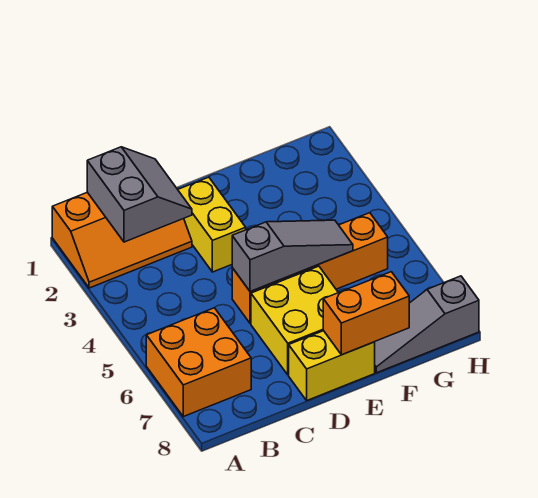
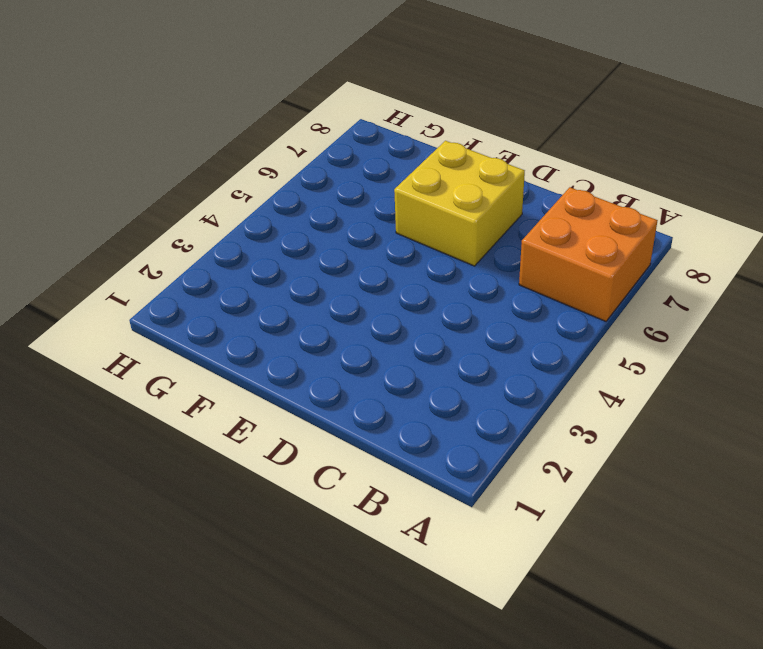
none -> orange slope A1:C2 level 1 top 1
none -> yellow brick D2:D3 level 1

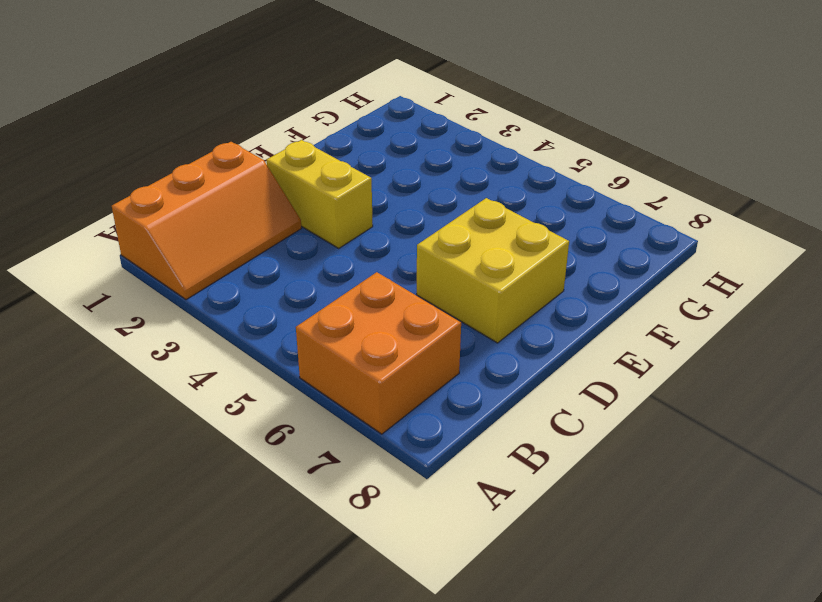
none -> orange brick D5:G5 level 1
none -> yellow brick D8:E8 level 1

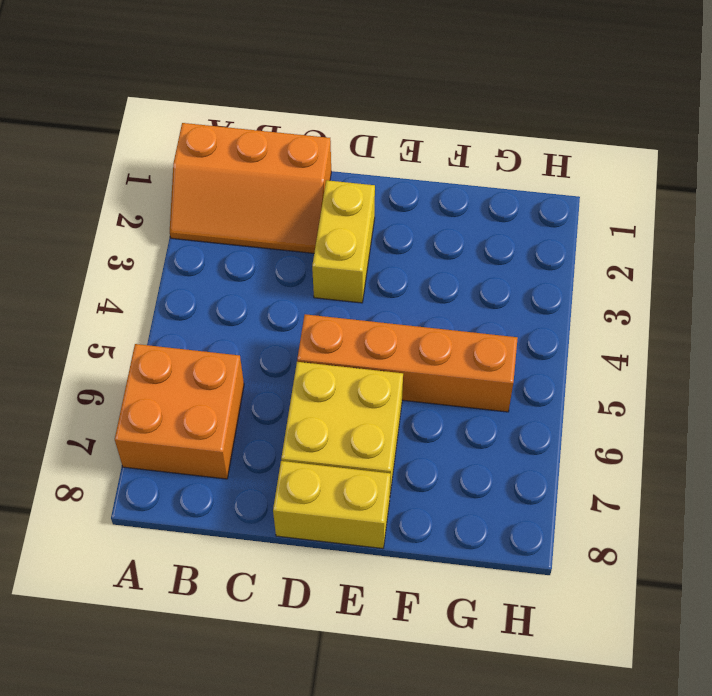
none -> grey slope F8:H8 level 1 top H
none -> grey slope B1:C2 level 2 top B

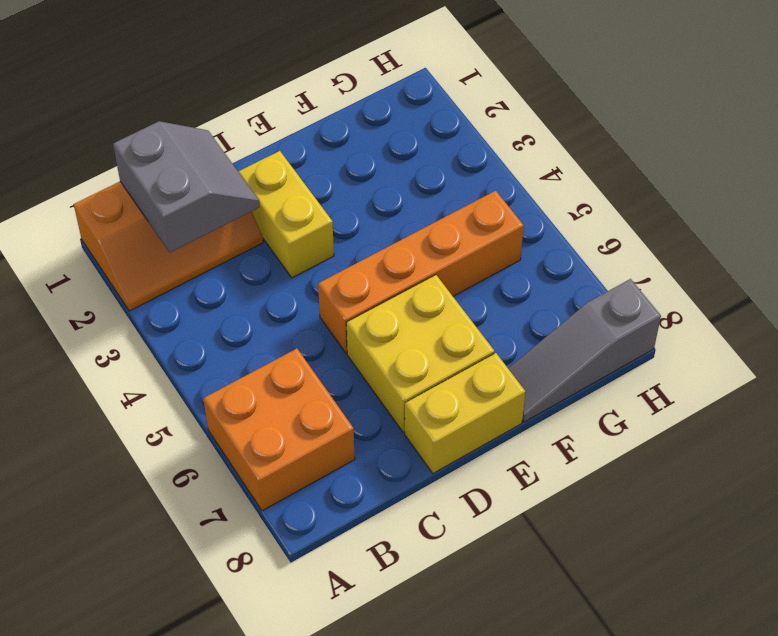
none -> grey slope D5:F5 level 2 top D
none -> orange brick E8:F8 level 2

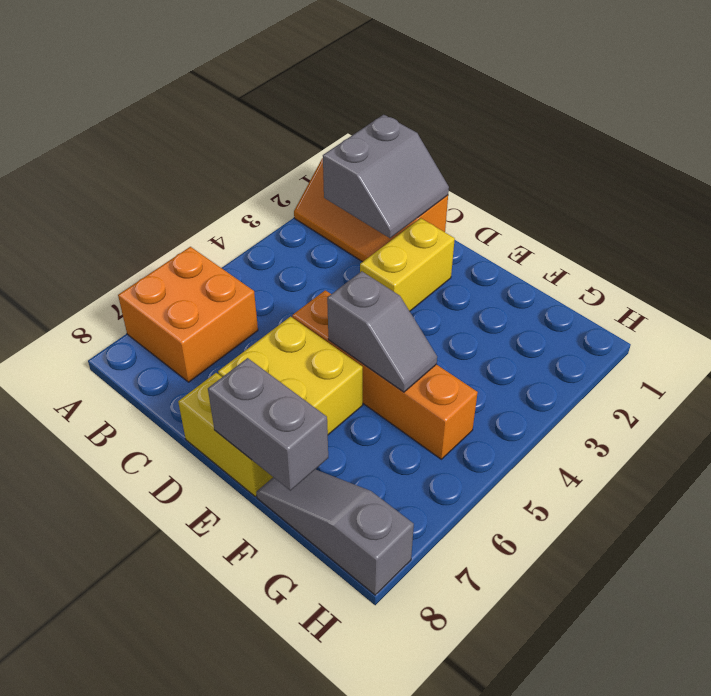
grey slope E5:F5 level 2 top E -> grey slope D5:F5 level 2 top D
grey brick E8:F8 level 2 -> orange brick E8:F8 level 2

